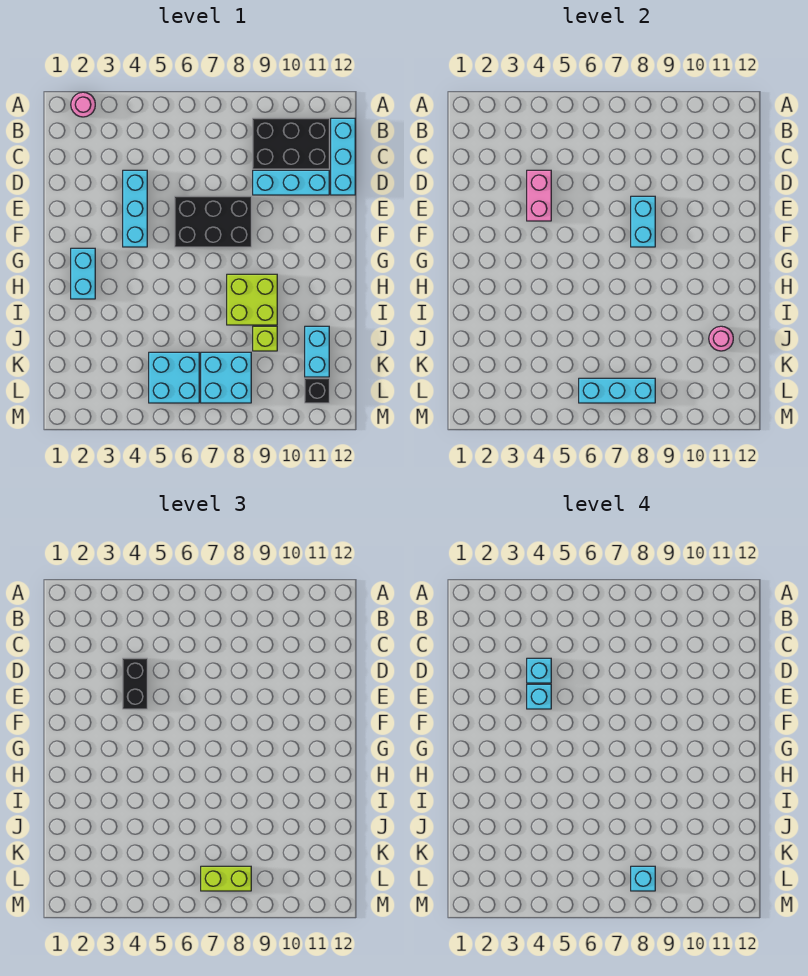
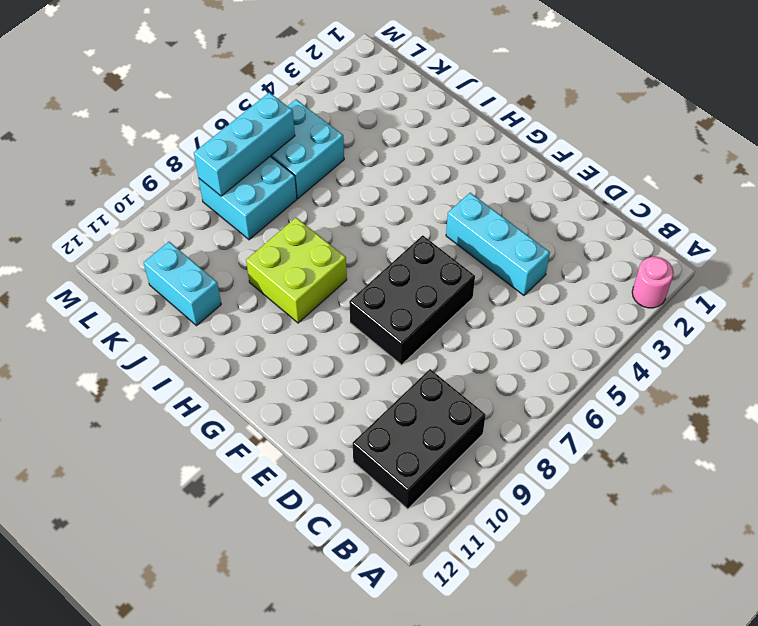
none -> cyan brick B12:D12 level 1
none -> cyan brick D9:D11 level 1
none -> cyan brick G2:H2 level 1

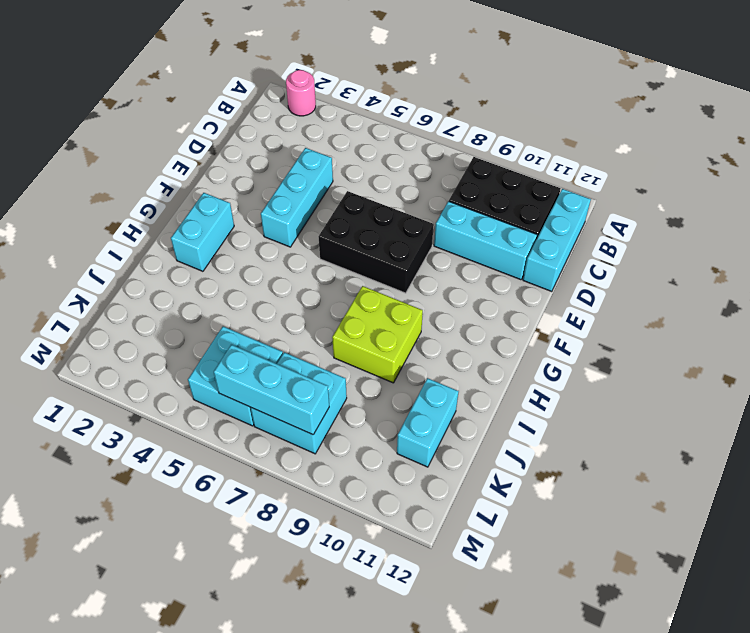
none -> lime brick J9 level 1
none -> black brick L11 level 1
none -> pink brick D4:E4 level 2

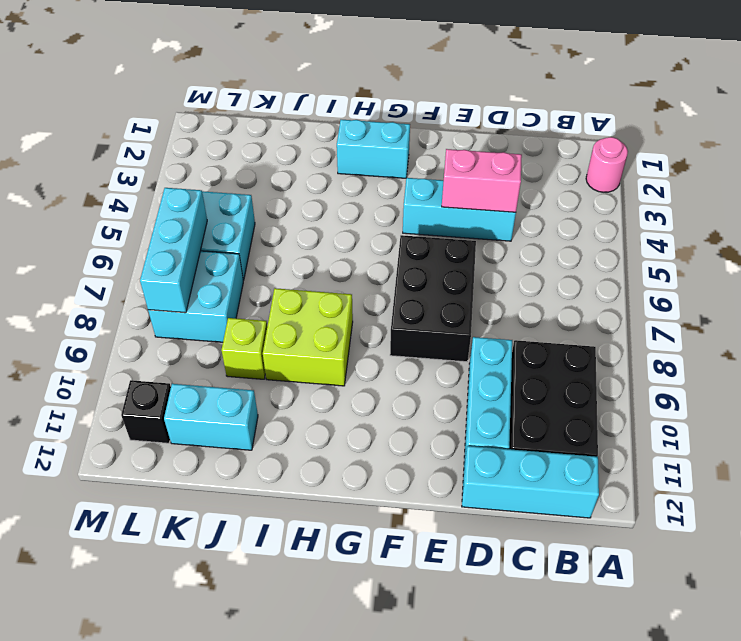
none -> cyan brick E8:F8 level 2
none -> pink round brick J11 level 2
none -> black brick D4:E4 level 3

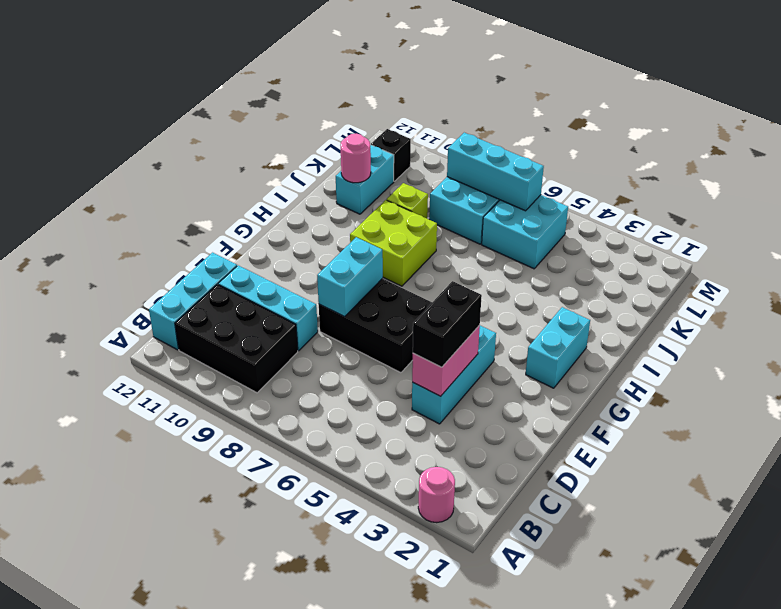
none -> lime brick L7:L8 level 3
none -> cyan brick D4 level 4
none -> cyan brick E4 level 4

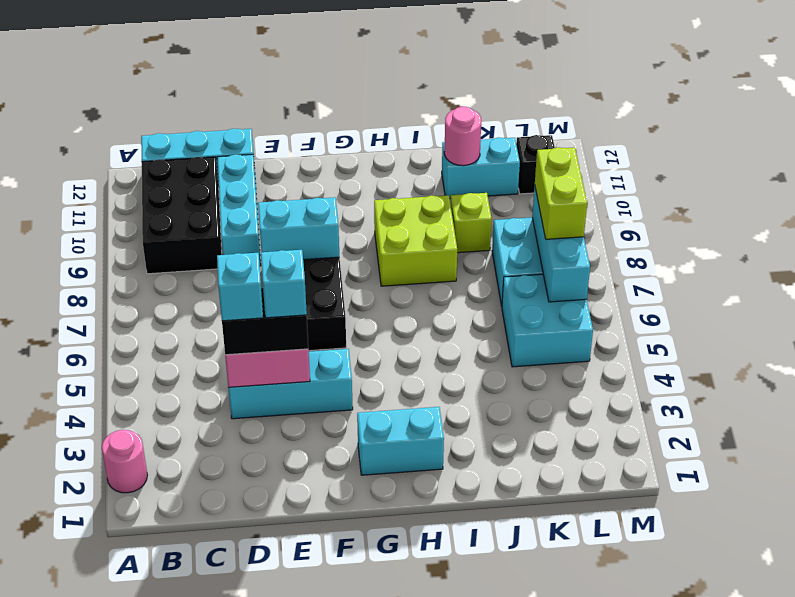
none -> cyan brick L8 level 4

